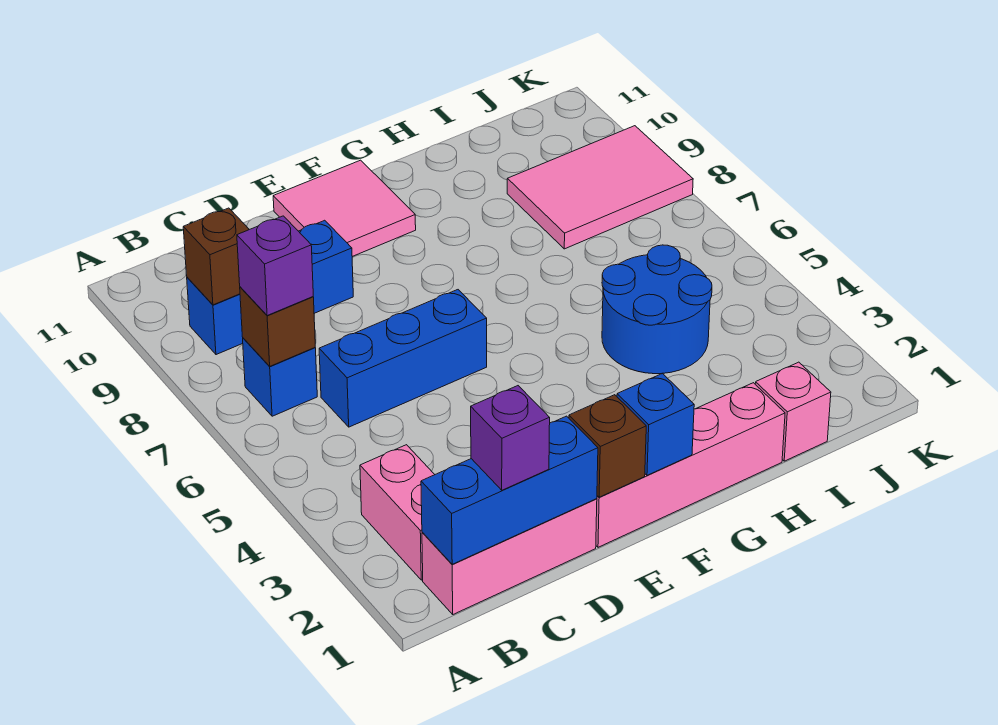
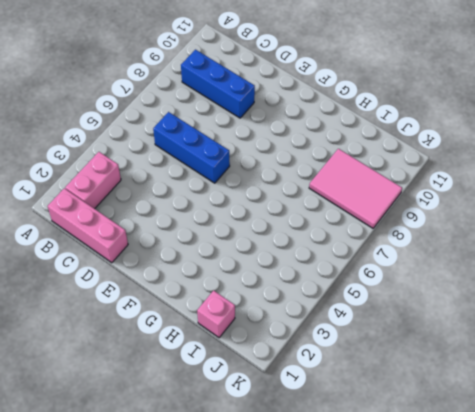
none -> blue brick B7 level 1
none -> pink brick E1:H1 level 1
none -> pink tile E10:F11 level 1

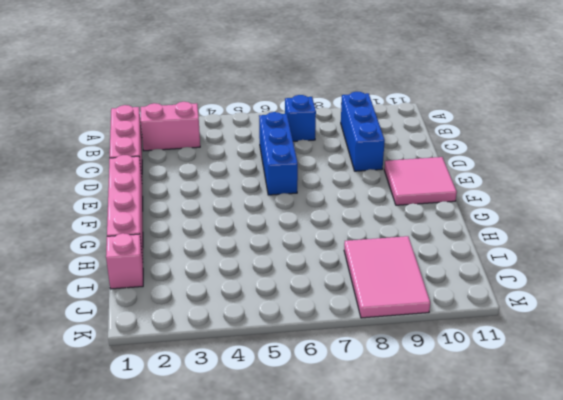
none -> blue round brick H4:I5 level 1
none -> blue brick B1:D1 level 2
none -> brown brick B7 level 2

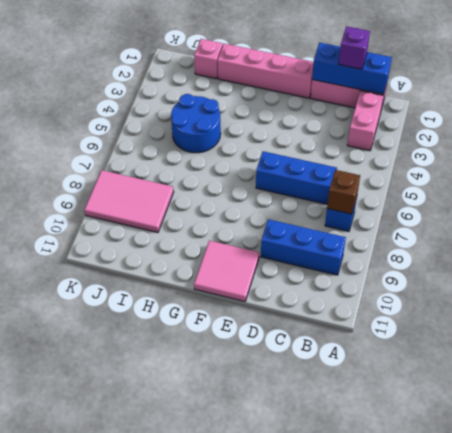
none -> brown brick B9 level 2
none -> brown brick E1 level 2
none -> blue brick F1 level 2

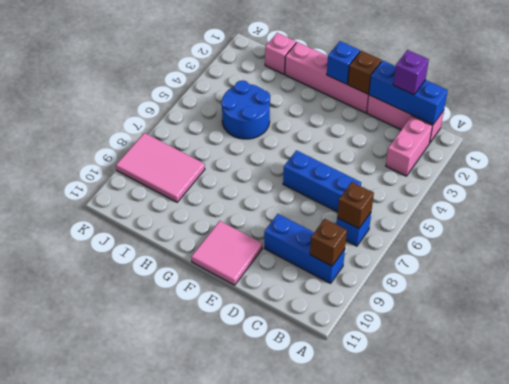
none -> purple brick B7 level 3

